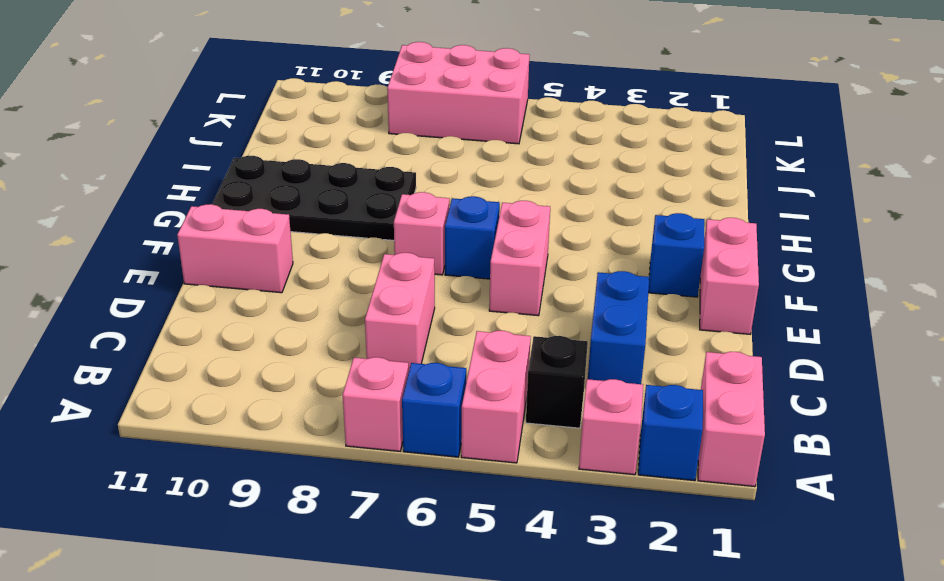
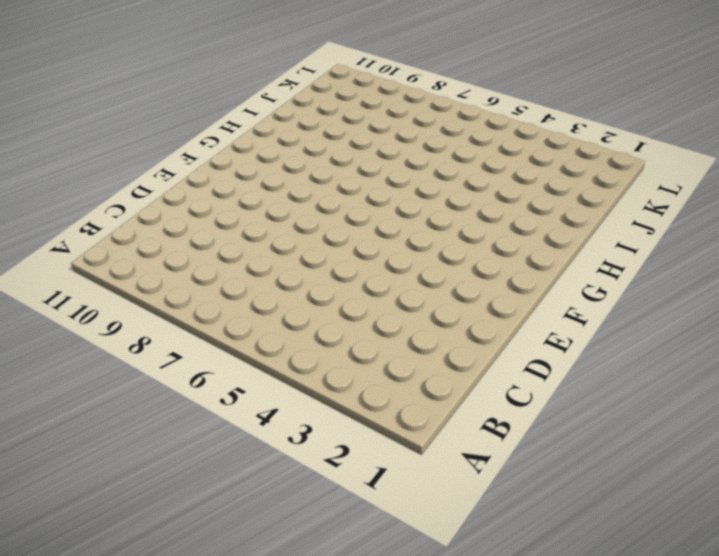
none -> pink brick A1:B1 level 1
none -> blue brick A2 level 1
none -> pink brick A3 level 1

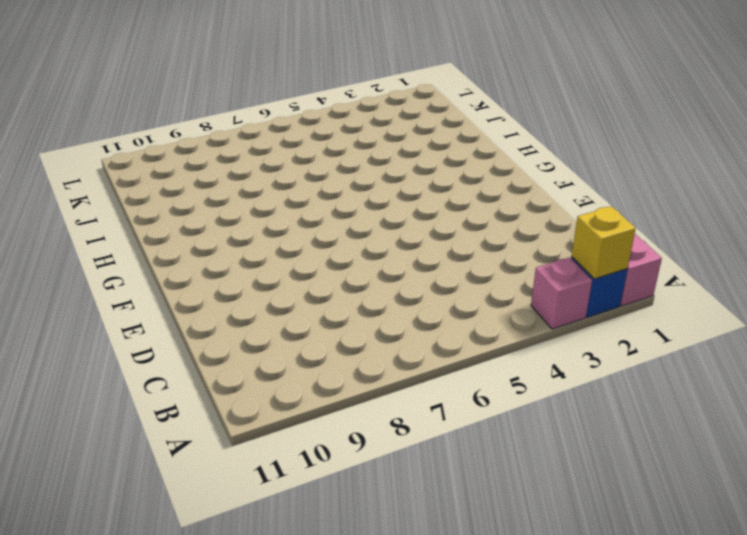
yellow brick A2 level 2 -> none
none -> pink brick A5:B5 level 1
none -> blue brick A6 level 1
none -> pink brick A7 level 1

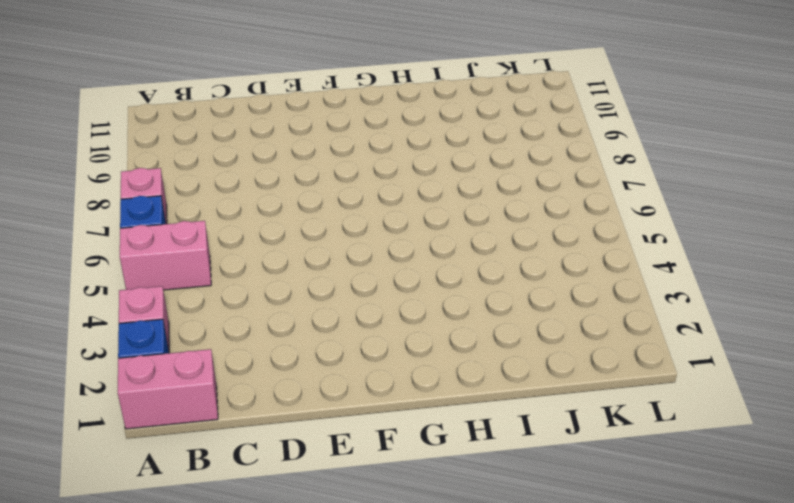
none -> black brick B4 level 1
none -> blue brick C3:D3 level 1
none -> pink brick C7:D7 level 1

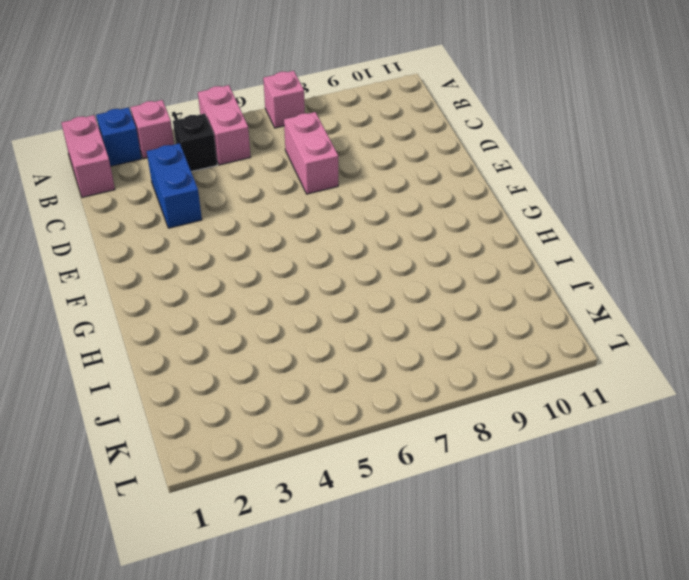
none -> blue brick A6 level 1
none -> pink brick E1:F1 level 1
none -> pink brick E5:F5 level 1

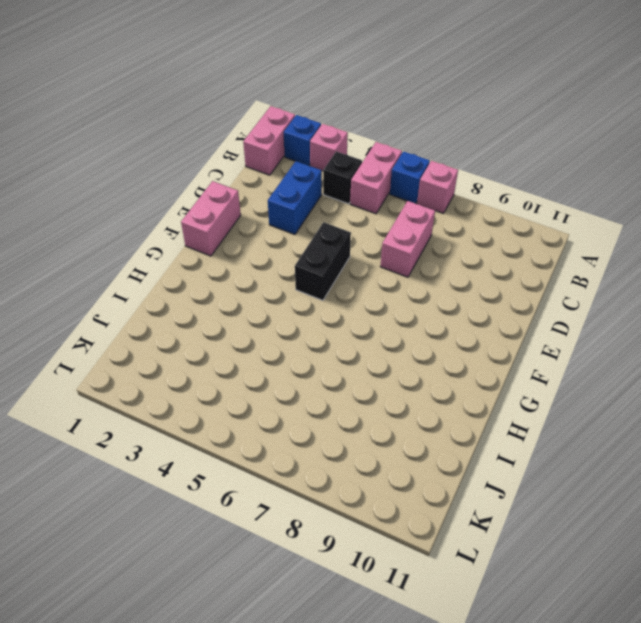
black brick E5:F5 level 1 -> pink brick E5:F5 level 1
none -> pink brick E10:E11 level 1
none -> blue brick F2 level 1
none -> blue brick F6 level 1

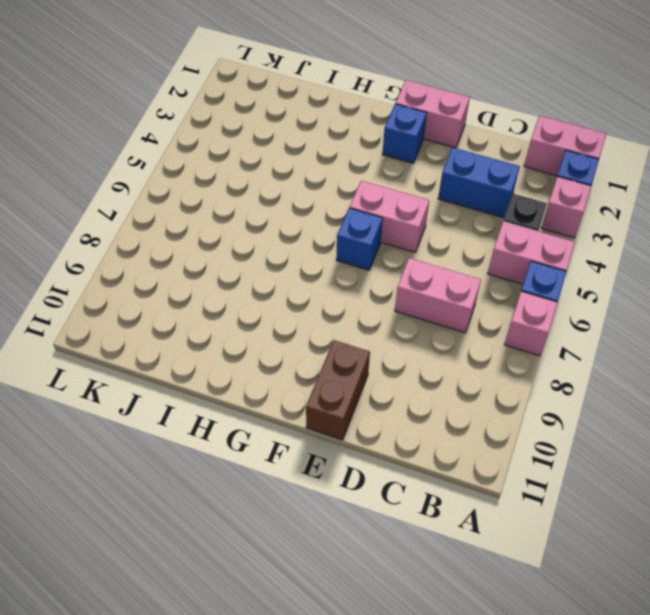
brown brick E10:E11 level 1 -> pink brick E10:E11 level 1
none -> pink brick F7 level 1
none -> black plate G8:H11 level 1
none -> pink brick K6:L8 level 1

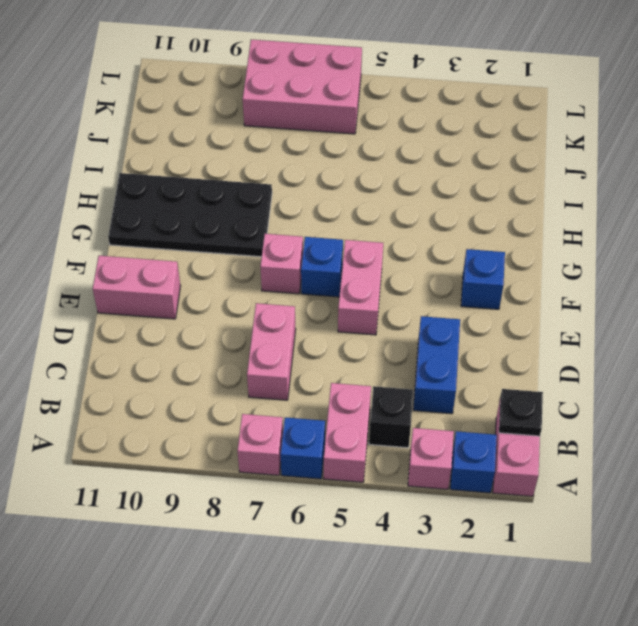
black plate B1 level 2 -> none
none -> pink brick E1:F1 level 1

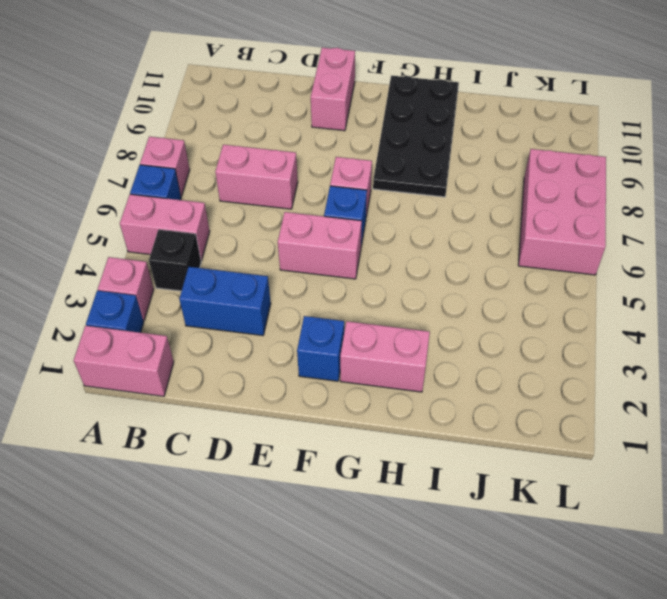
pink brick G2:H2 level 1 -> pink brick E1:F1 level 1

